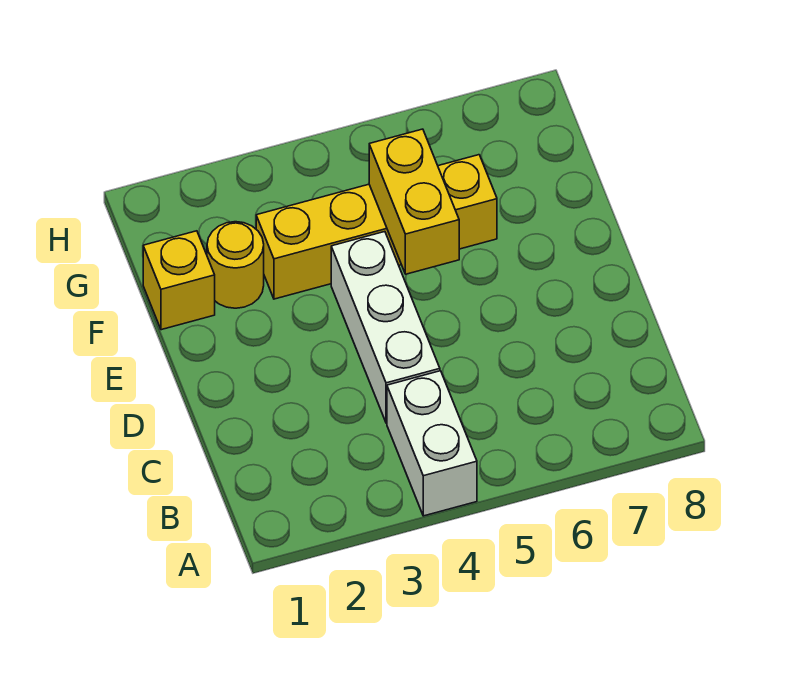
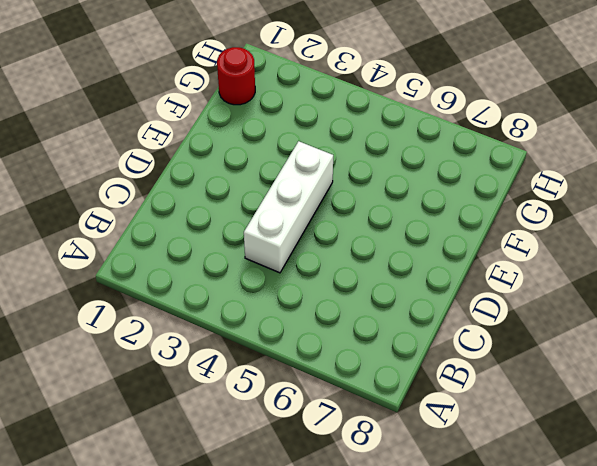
red round brick G1 level 1 -> none
none -> white brick A4:B4 level 1
none -> yellow brick F1 level 1

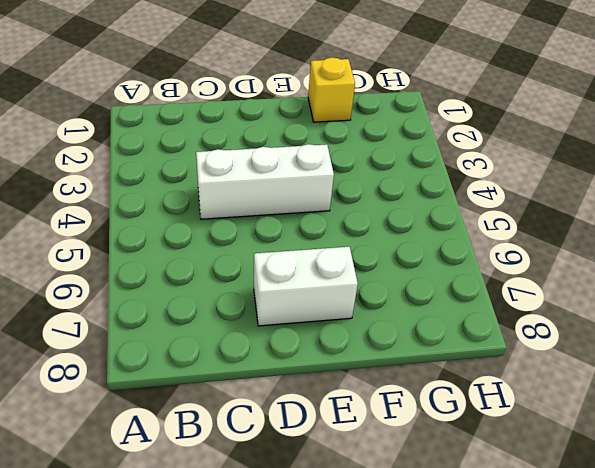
white brick D7:E7 level 1 -> white brick A4:B4 level 1
none -> yellow round brick F2 level 1
none -> yellow brick F3:F6 level 1

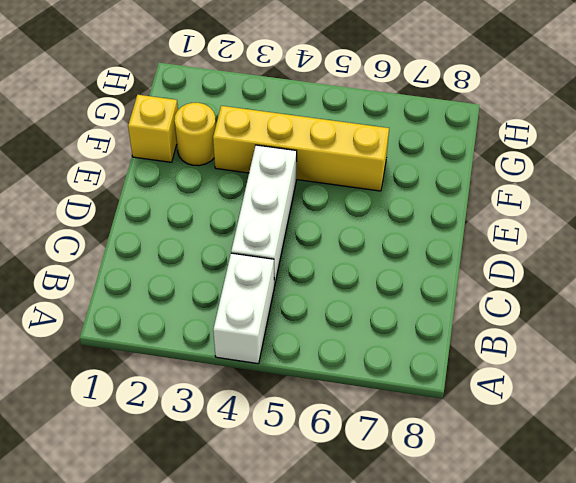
none -> yellow brick E5:F5 level 2

